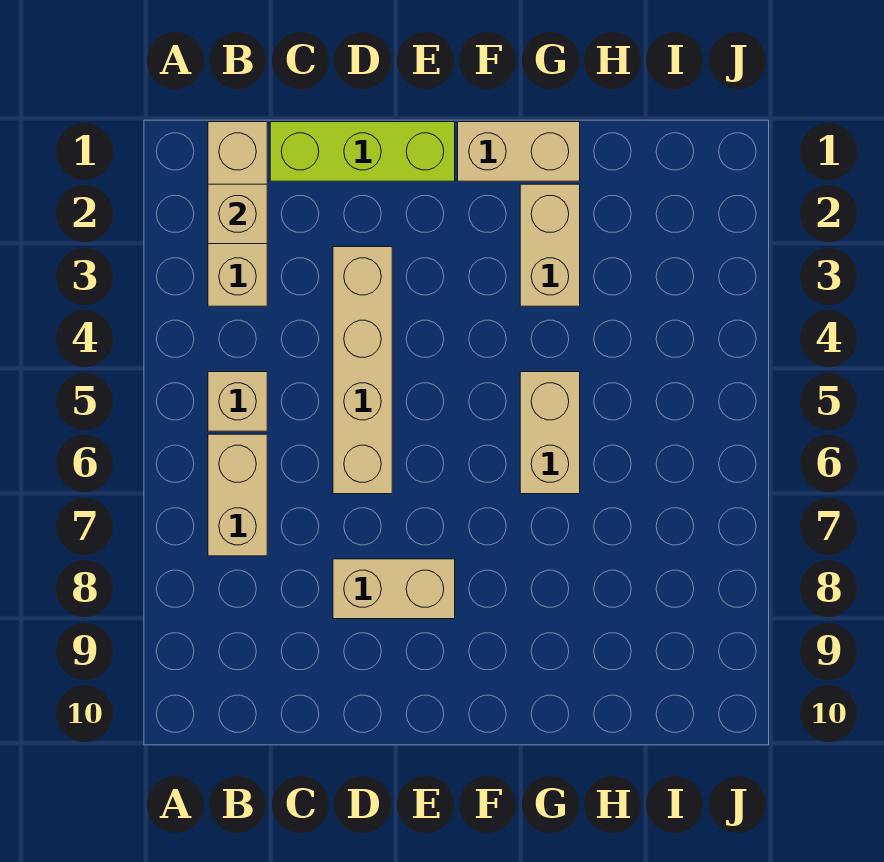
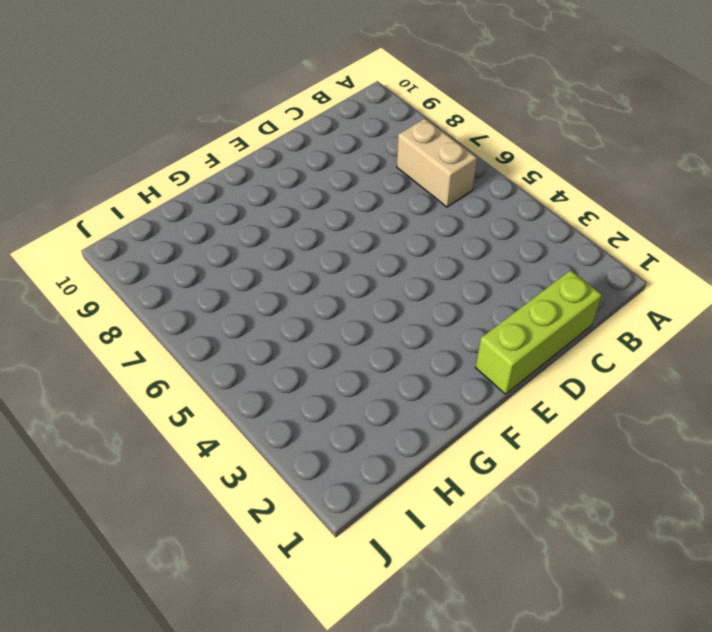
none -> tan brick B1:B3 level 1
none -> tan brick B5 level 1

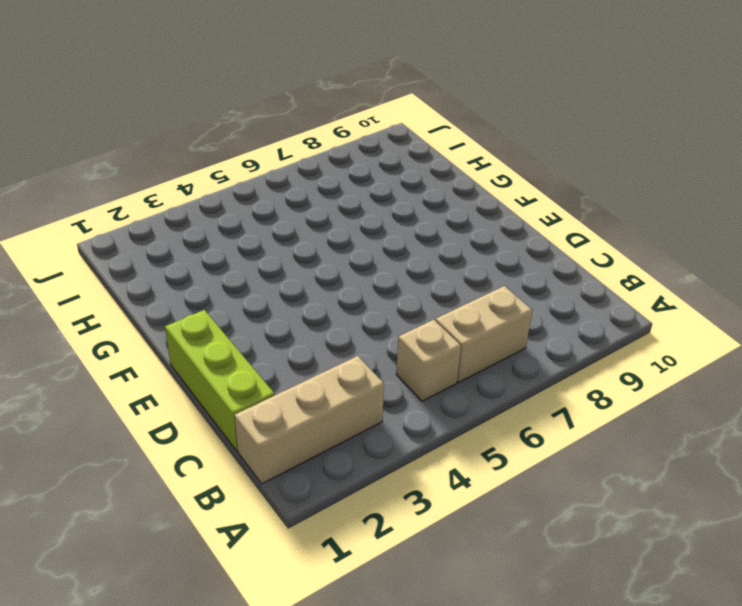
none -> tan brick D3:D6 level 1
none -> tan brick D8:E8 level 1

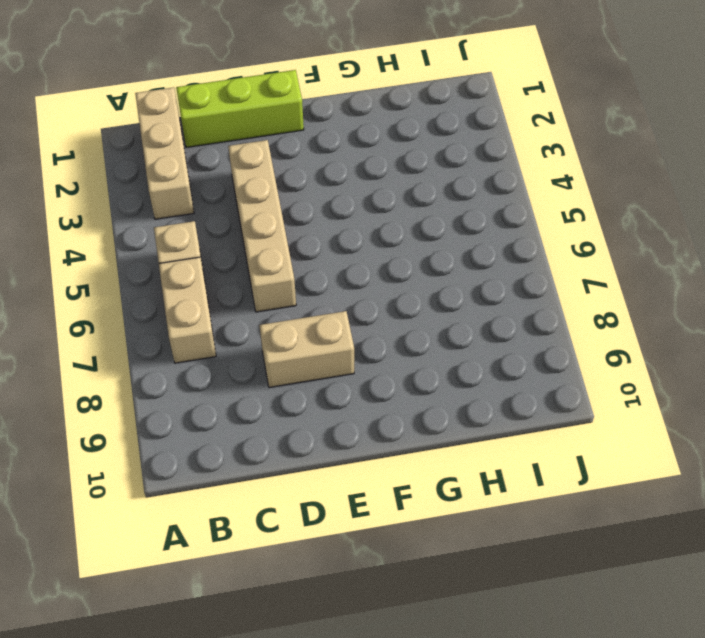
none -> tan brick F1:G1 level 1
none -> tan brick G2:G3 level 1

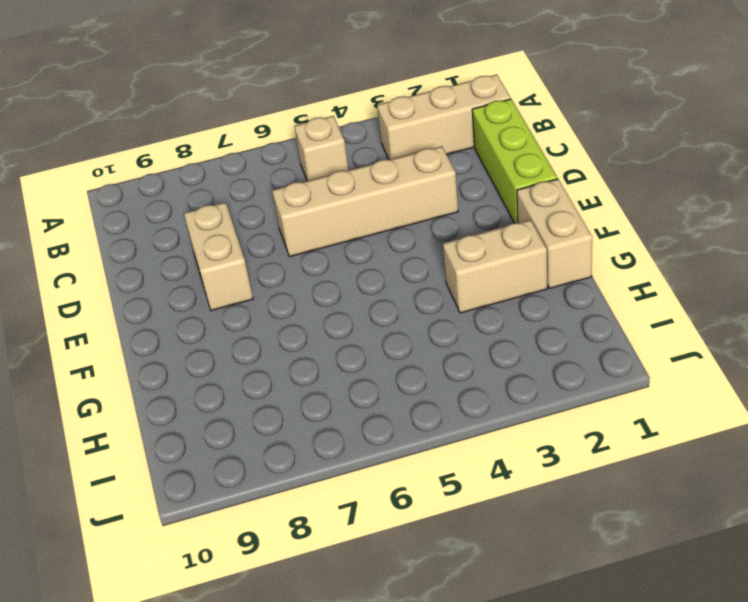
none -> tan brick B6:B7 level 1
none -> tan brick G5:G6 level 1

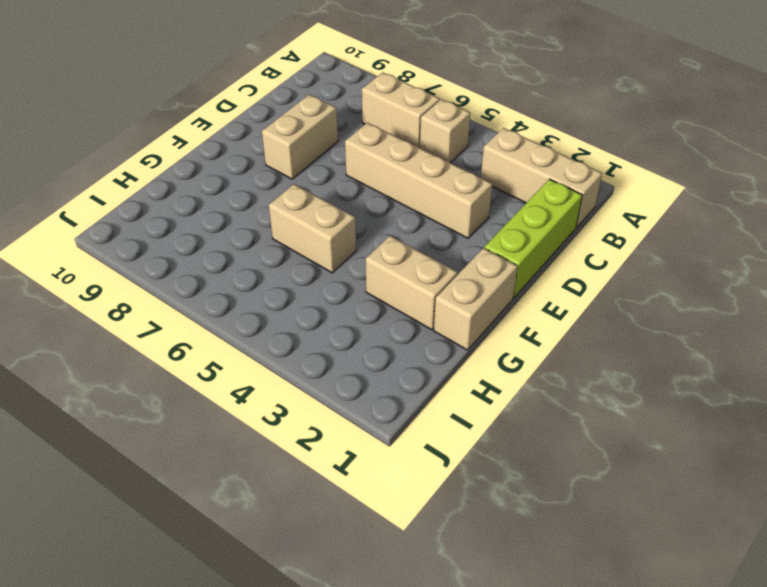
none -> tan brick B2 level 2

